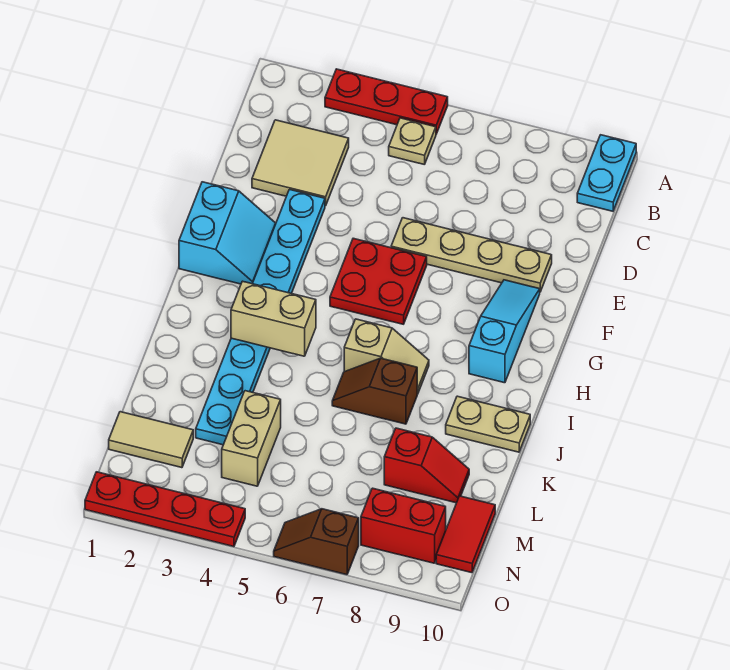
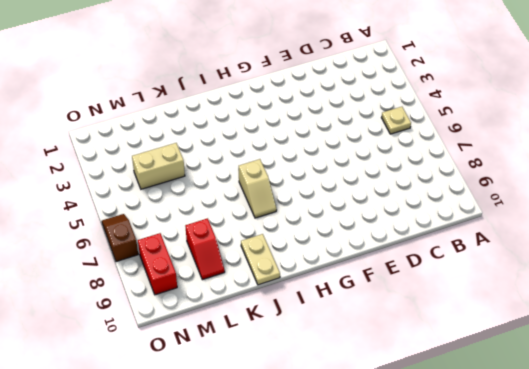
none -> red plate A3:A5 level 1
none -> cyan plate A10:B10 level 1
none -> tan tile C2:D3 level 1

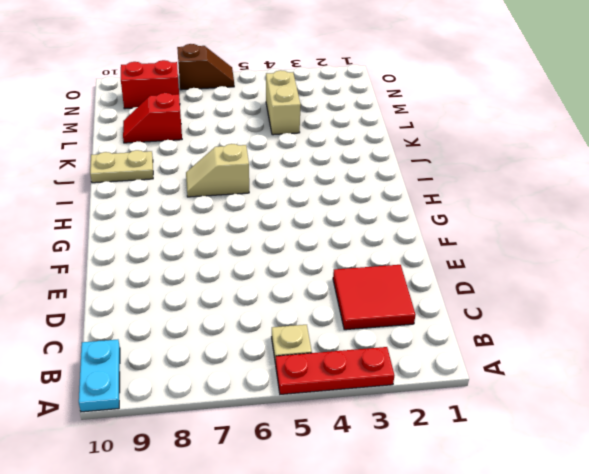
red tile C2:D3 level 1 -> tan tile C2:D3 level 1
none -> cyan plate E3:L3 level 1
none -> tan plate E6:E9 level 1
none -> cyan slope F1:G2 level 1 top 1

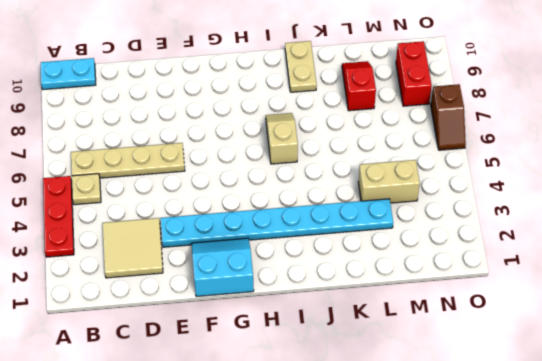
tan plate B6:E6 level 1 -> tan plate E6:E9 level 1
none -> red plate F5:G6 level 1
none -> cyan slope F9:H9 level 1 top H
none -> brown slope J6:J7 level 1 top 7

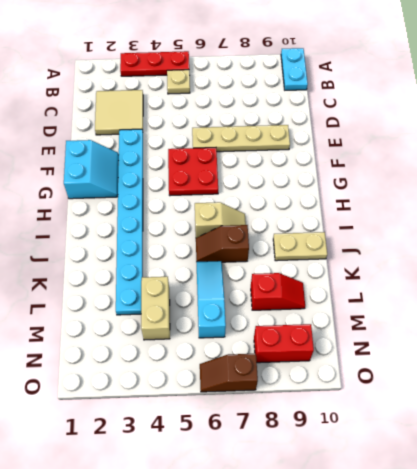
cyan slope K6:M6 level 1 top M -> cyan slope F9:H9 level 1 top H
none -> tan tile M1:M2 level 1
none -> red tile M10:N10 level 1
none -> red plate O1:O4 level 1

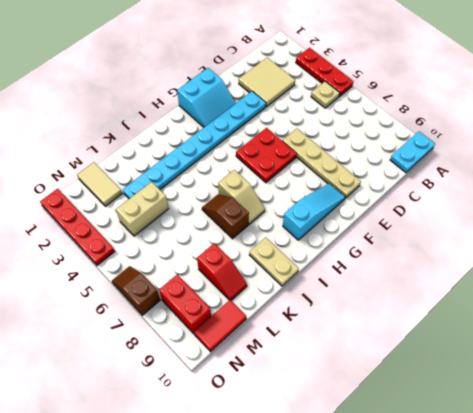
none -> tan brick I3:I4 level 2

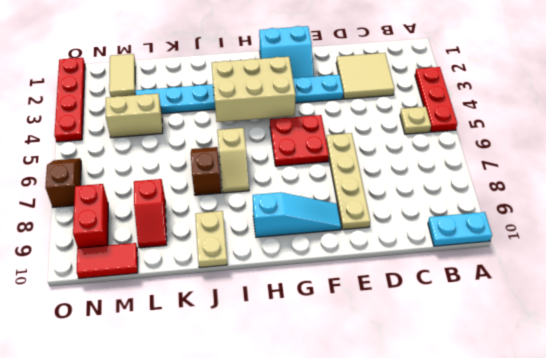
tan brick G3:I4 level 2 -> tan brick I3:I4 level 2

